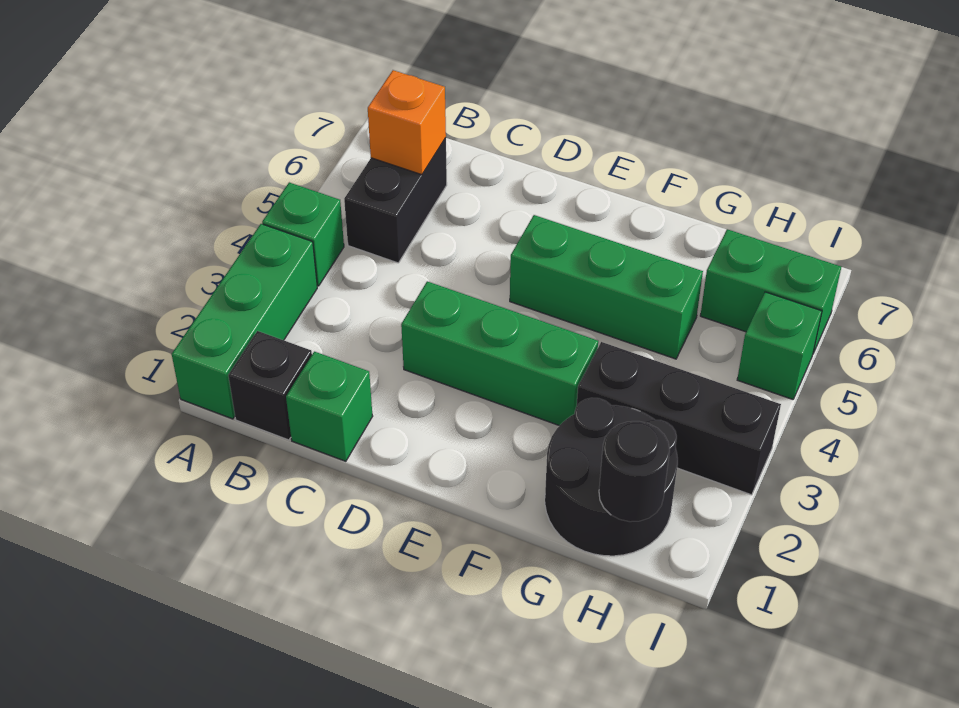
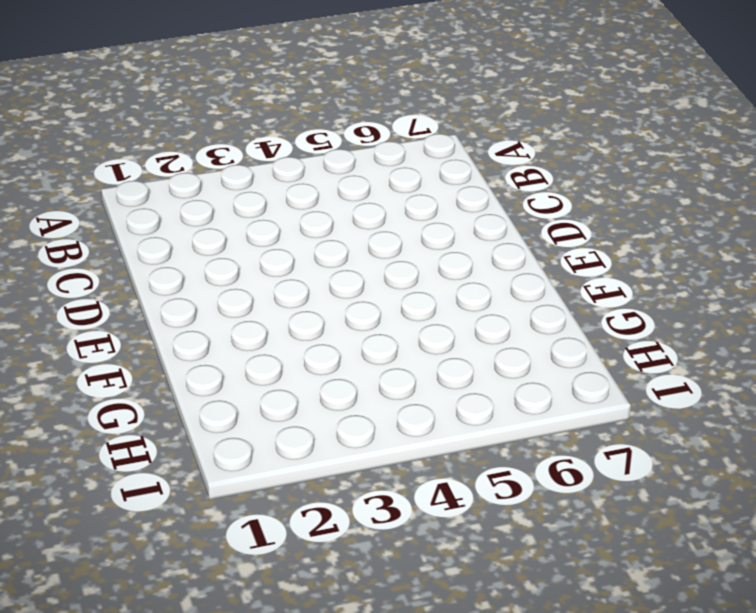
none -> green brick A1:A3 level 1
none -> green brick A4 level 1
none -> black brick B1 level 1

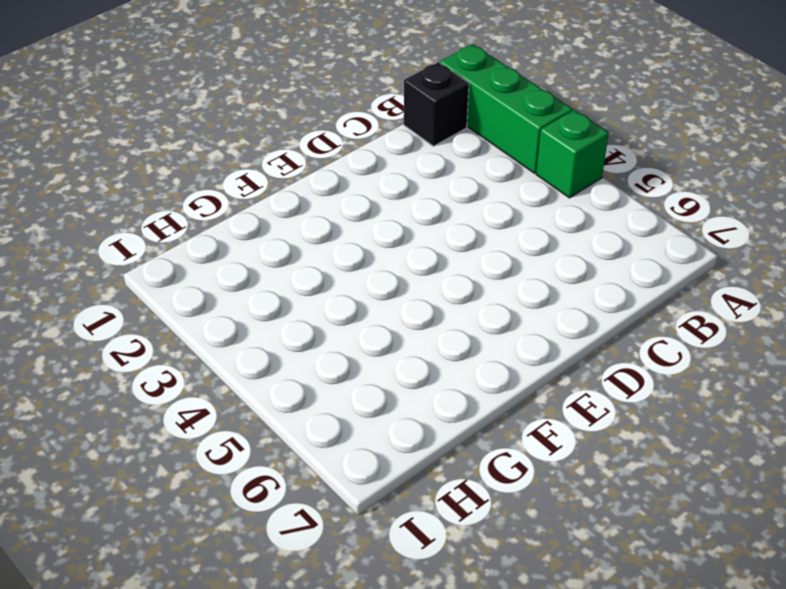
none -> black brick B5:B6 level 1
none -> green brick C1 level 1
none -> green brick D3:F3 level 1

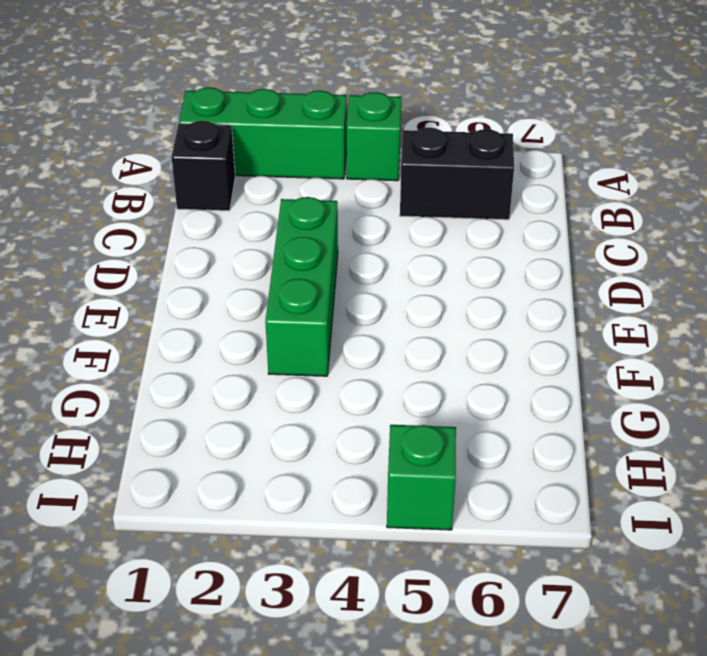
none -> green brick C1 level 1
none -> green brick E5:G5 level 1
none -> black round brick G1:H2 level 1

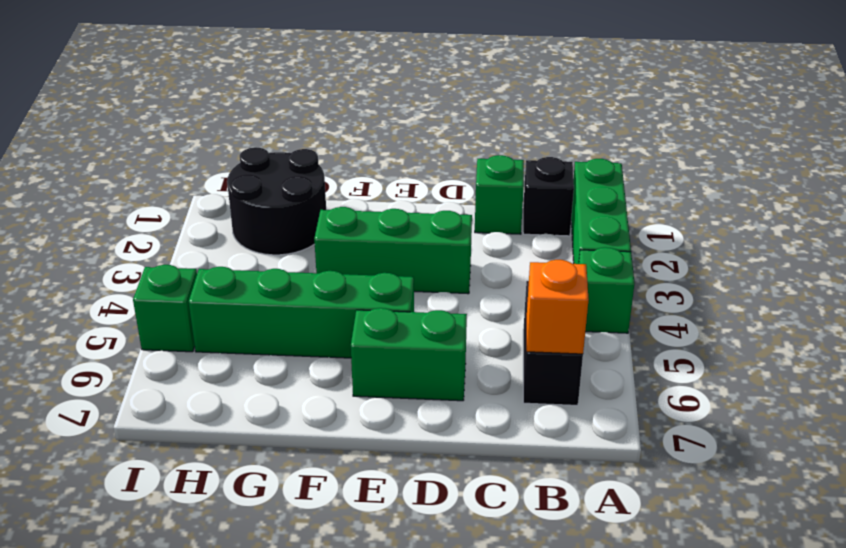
green brick D6:E6 level 1 -> green brick H6:I6 level 1
green brick E5:H5 level 1 -> green brick E5:G5 level 1
none -> black brick G3:I3 level 1
none -> black round brick H1 level 2

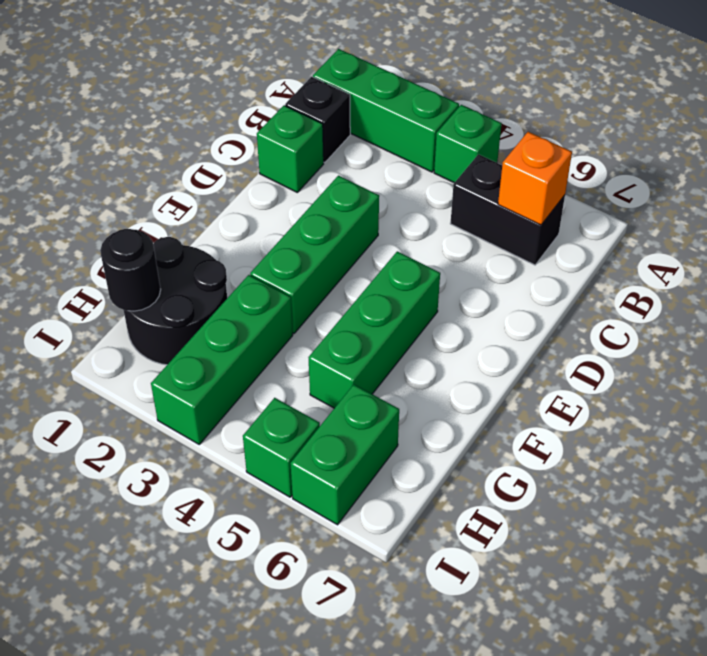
green brick G3:I3 level 1 -> black brick G3:I3 level 1

